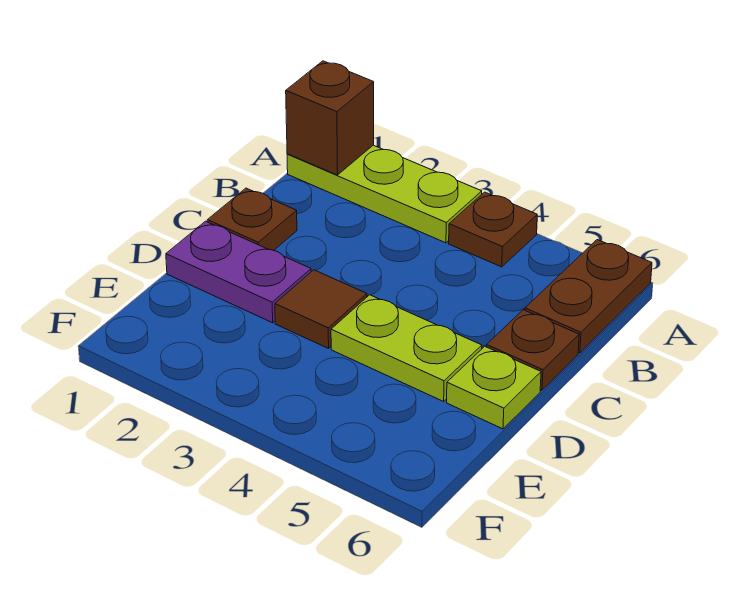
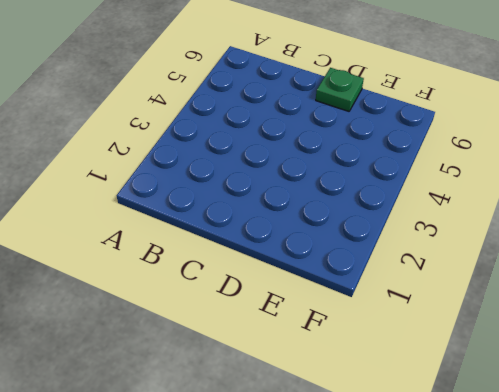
green plate D6 level 1 -> lime plate D6 level 1
none -> lime plate A1:A3 level 1
none -> brown plate A4 level 1

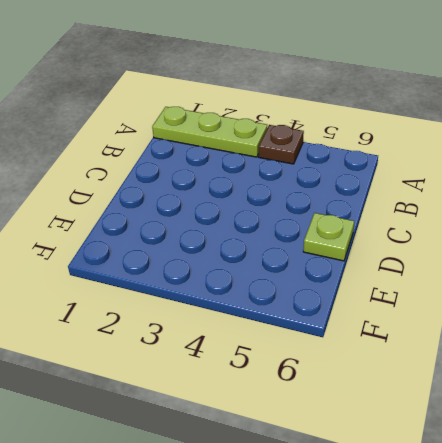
none -> brown plate A6:B6 level 1
none -> brown plate C1 level 1

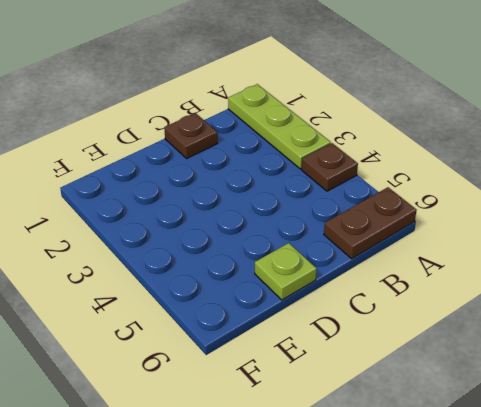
none -> brown plate C6 level 1
none -> purple plate D1:D2 level 1

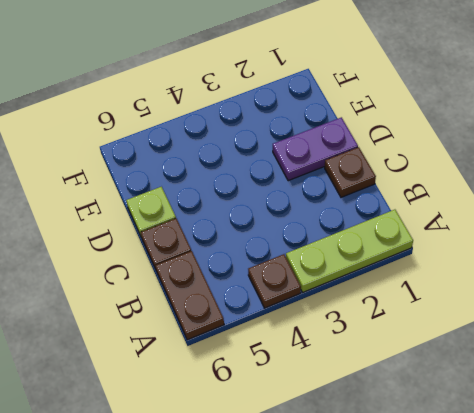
none -> brown tile D3 level 1
none -> lime plate D4:D5 level 1

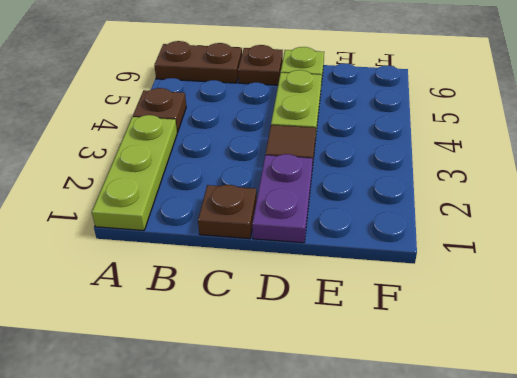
none -> brown brick A1 level 2

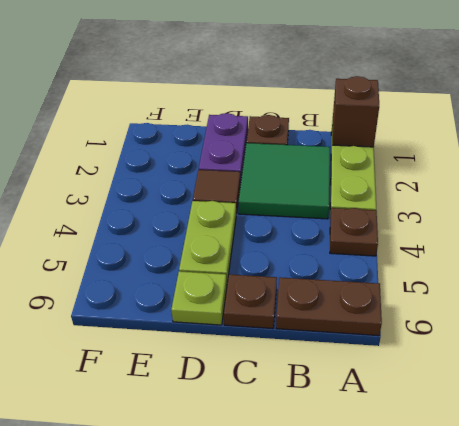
green tile B2:C3 level 1 -> none

